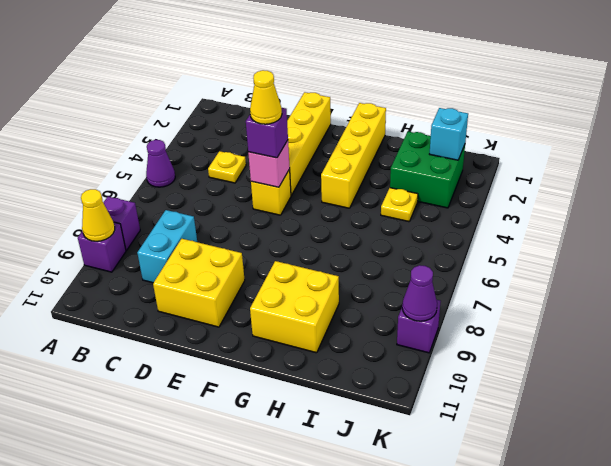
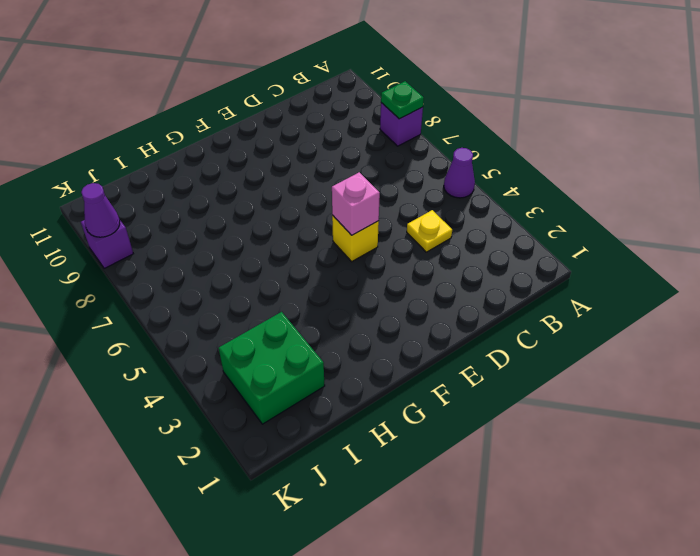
green plate A8 level 2 -> none
none -> purple brick A9 level 1
none -> cyan brick C8:C9 level 1
none -> yellow brick D9:E10 level 1

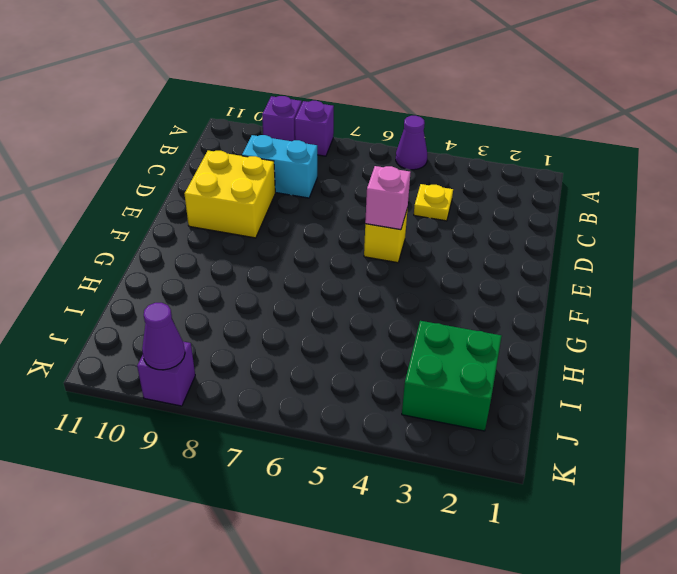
none -> yellow brick E1:E4 level 1
none -> yellow brick G1:G4 level 1
none -> yellow brick G9:H10 level 1

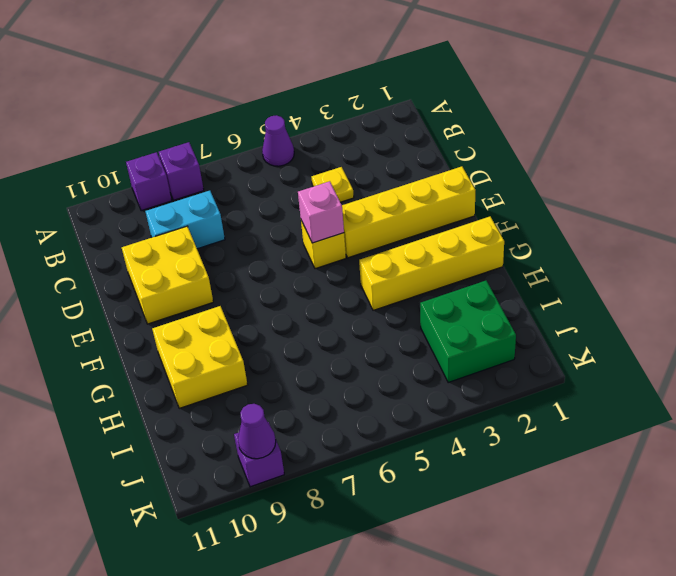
none -> yellow plate I4 level 1
none -> yellow cone A9 level 2
none -> cyan brick J2 level 2

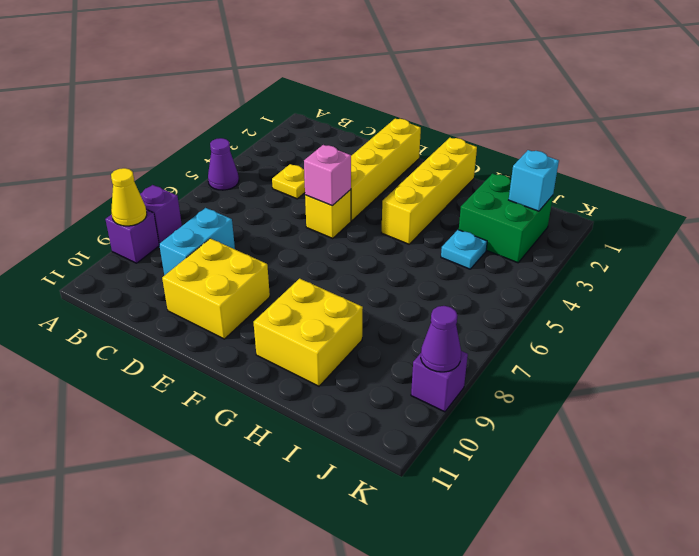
cyan plate I4 level 1 -> yellow plate I4 level 1
none -> purple brick E5 level 3
none -> yellow cone E5 level 4

